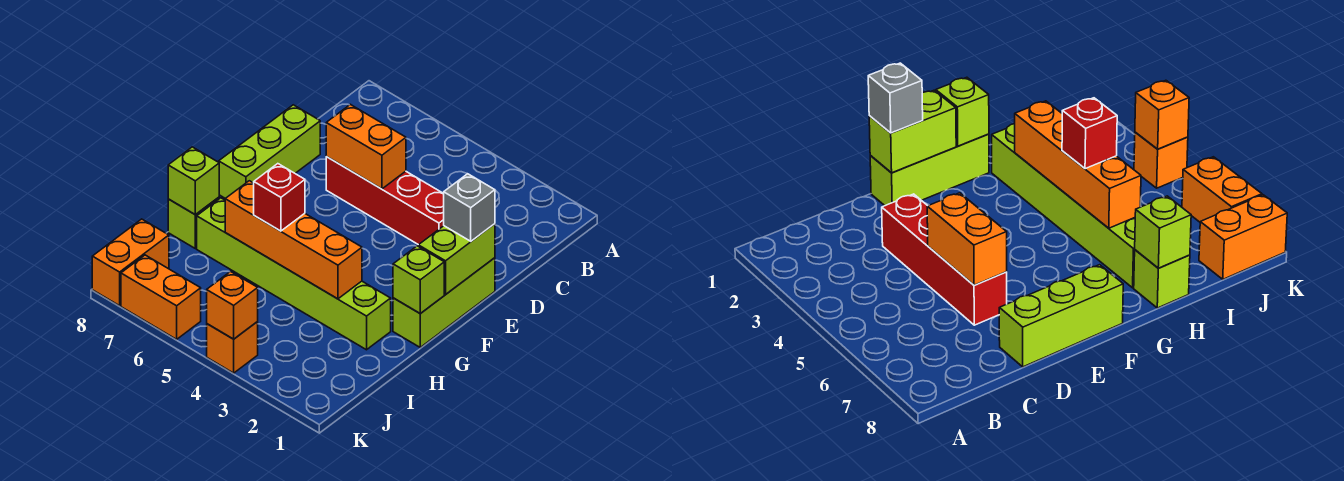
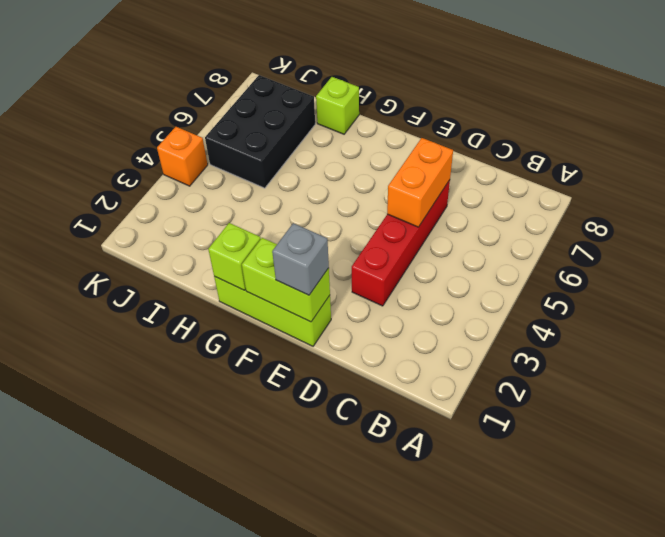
black brick I5:J7 level 1 -> none
none -> lime brick D8:F8 level 1
none -> lime brick H2:H7 level 1
none -> orange brick J8:K8 level 1

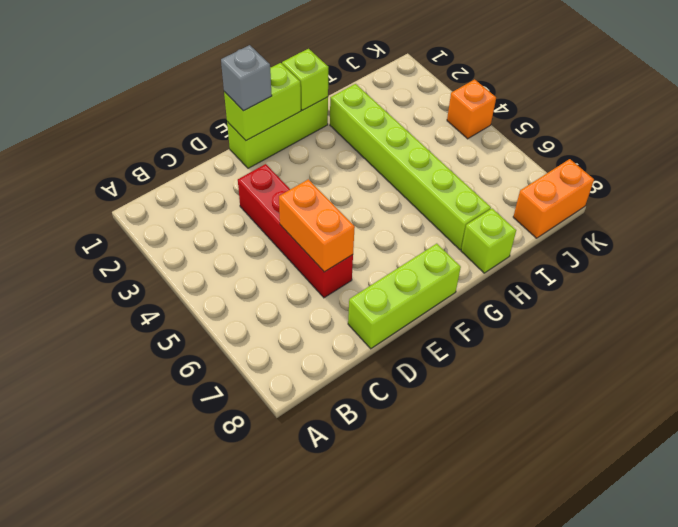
none -> orange brick K6:K7 level 1
none -> orange brick H3:H6 level 2
none -> lime brick H8 level 2

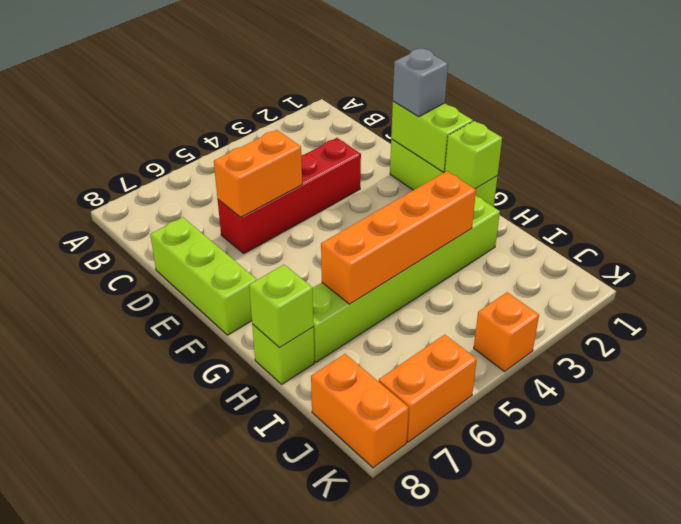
none -> orange brick K4 level 2
none -> red brick H5 level 3

